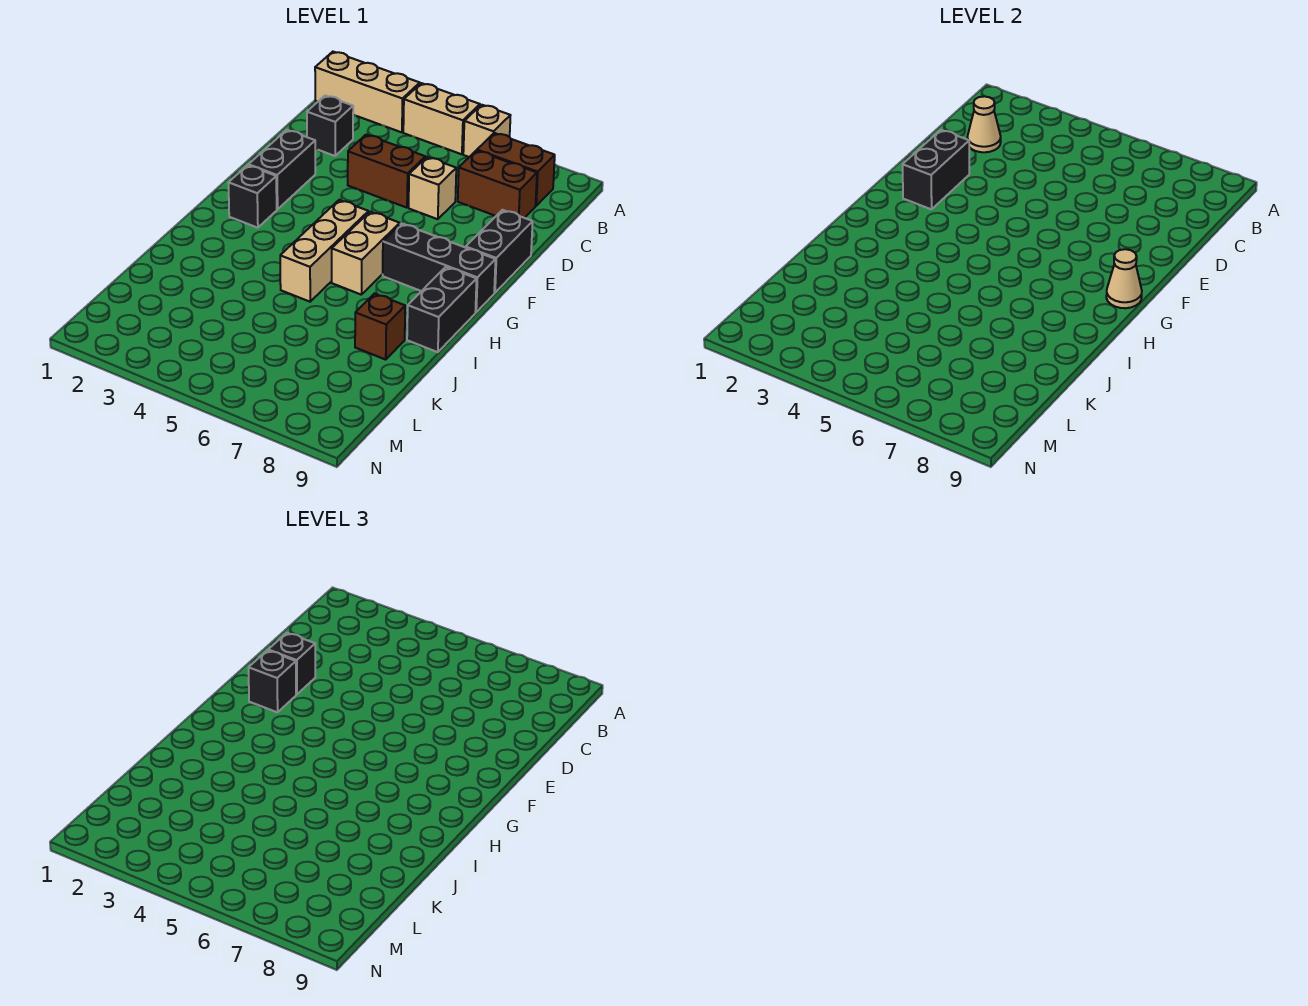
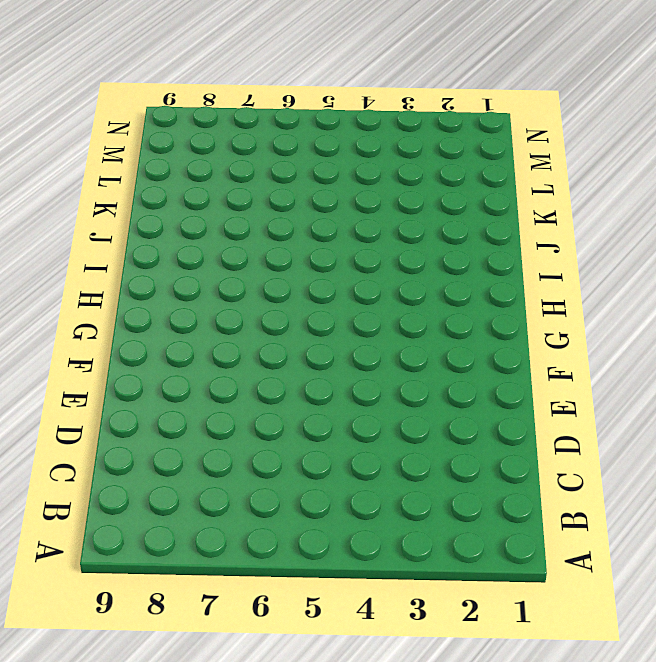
none -> tan brick A1:A3 level 1
none -> tan brick A4:A5 level 1
none -> tan brick A6 level 1

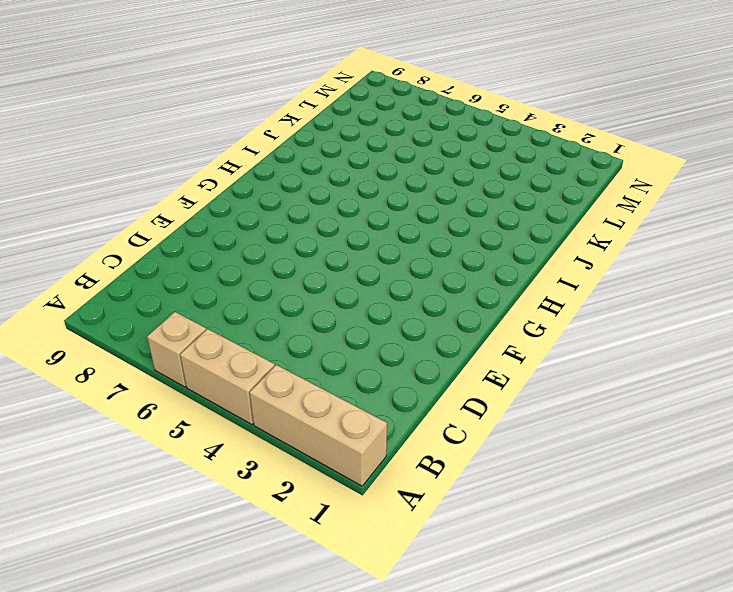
none -> brown brick B7:B8 level 1
none -> black brick C2 level 1
none -> brown brick C7:C8 level 1

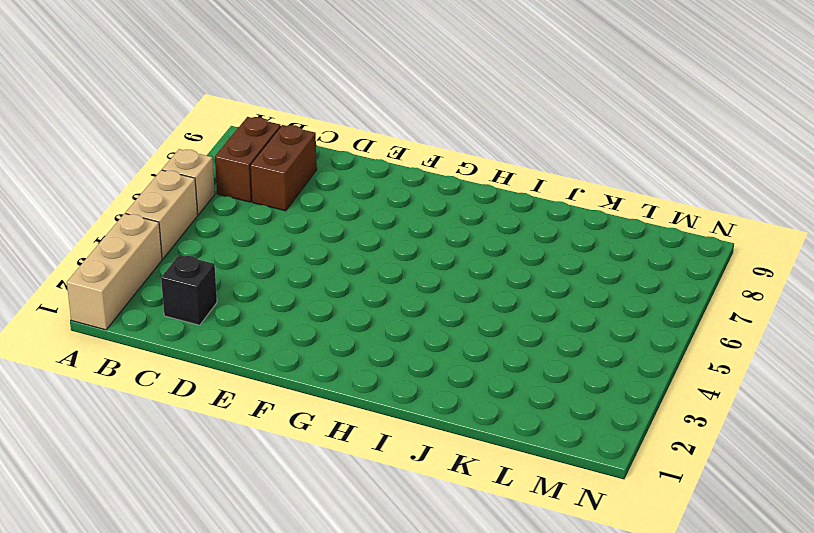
none -> brown brick D4:D5 level 1
none -> tan brick D6 level 1
none -> black brick E2:F2 level 1

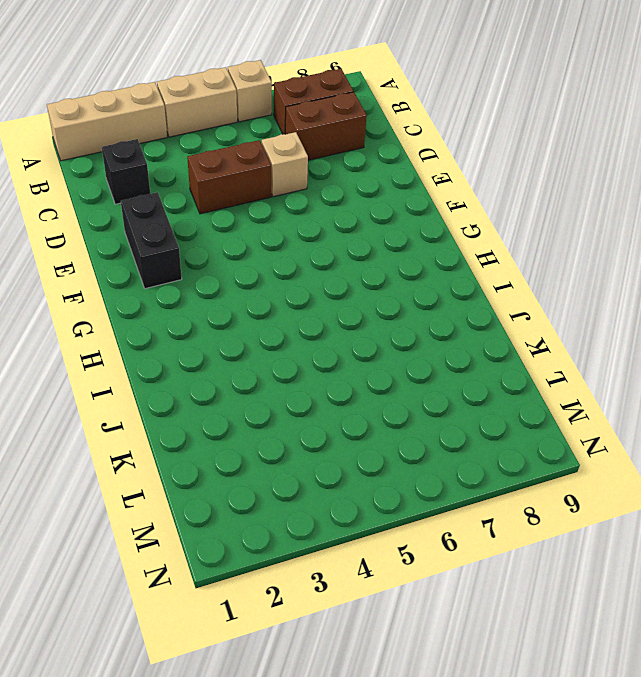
none -> black brick E9:F9 level 1
none -> black brick G2 level 1
none -> tan brick G5:I5 level 1

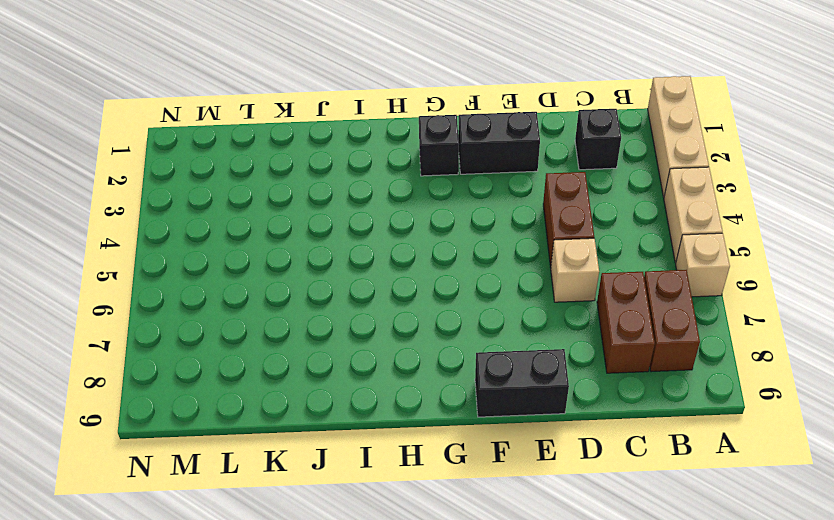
none -> tan brick G5:I5 level 1
none -> tan brick G6:H6 level 1
none -> black brick G7:G9 level 1

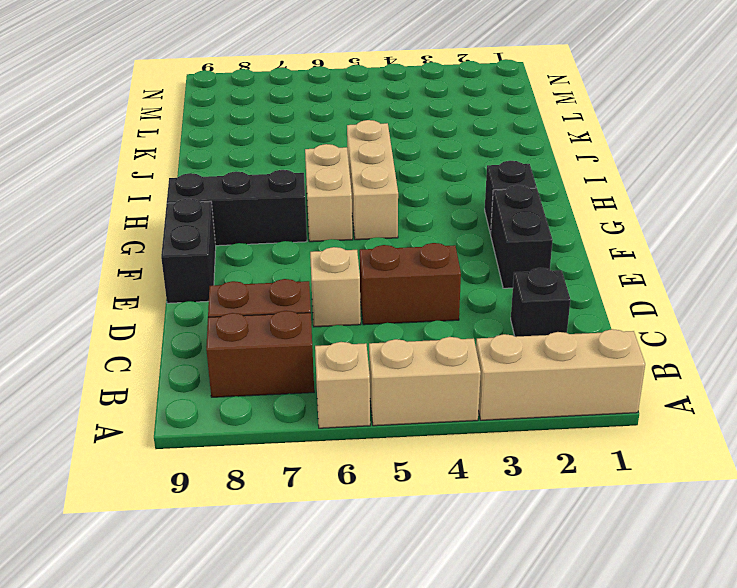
none -> black brick H9:I9 level 1
none -> brown brick J8 level 1
none -> tan cone C2 level 2

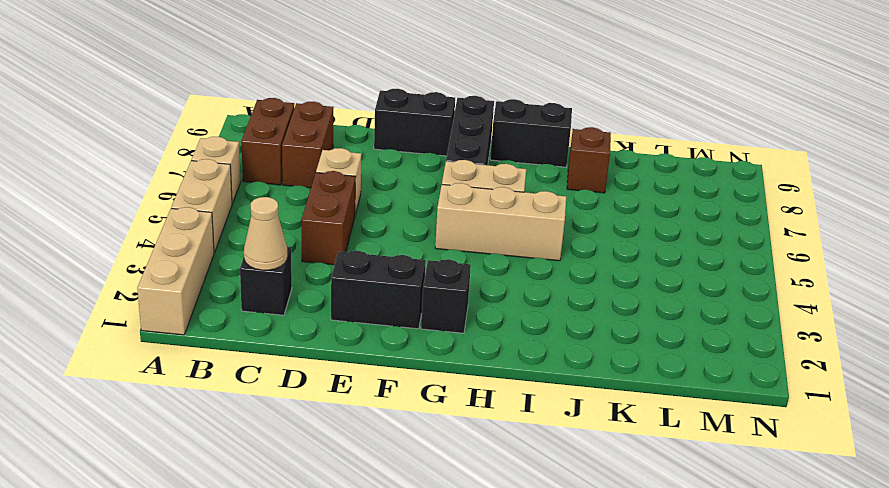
none -> black brick E2:F2 level 2
none -> tan cone G9 level 2
none -> black brick E2 level 3

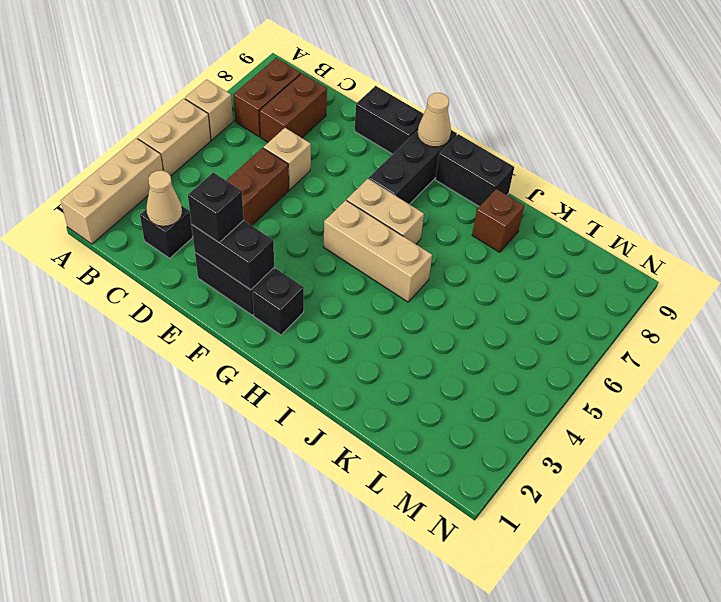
none -> black brick F2 level 3

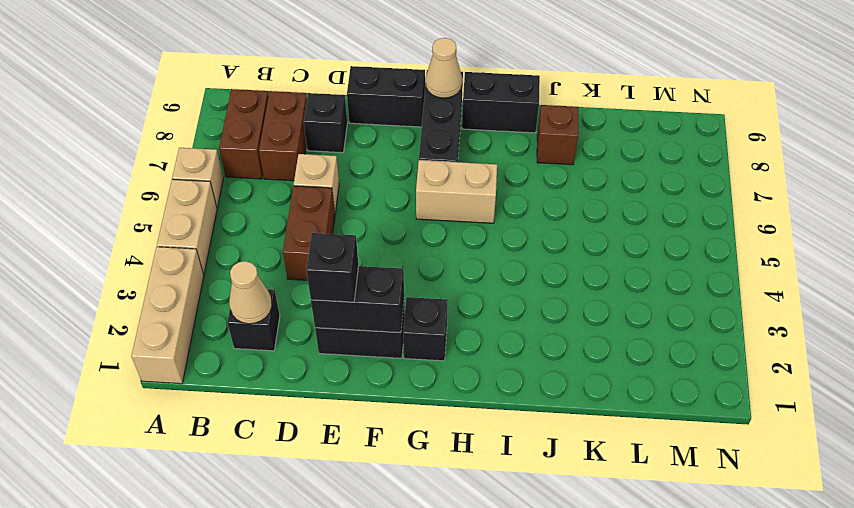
black brick D8 level 1 -> black brick F2 level 3
none -> tan brick G5:I5 level 1

